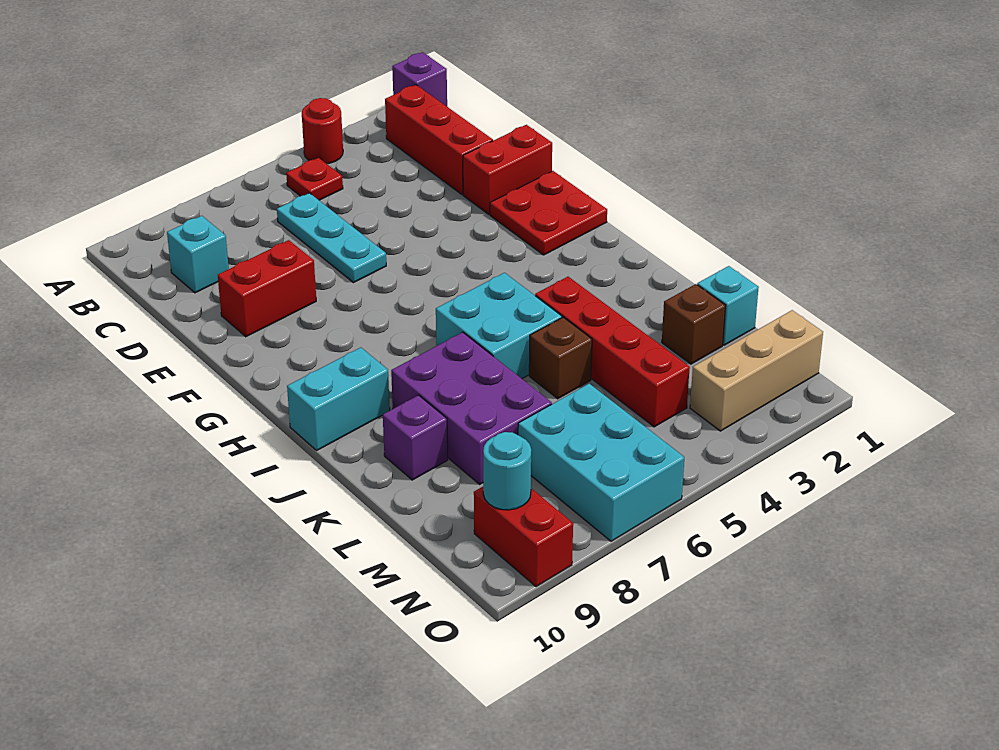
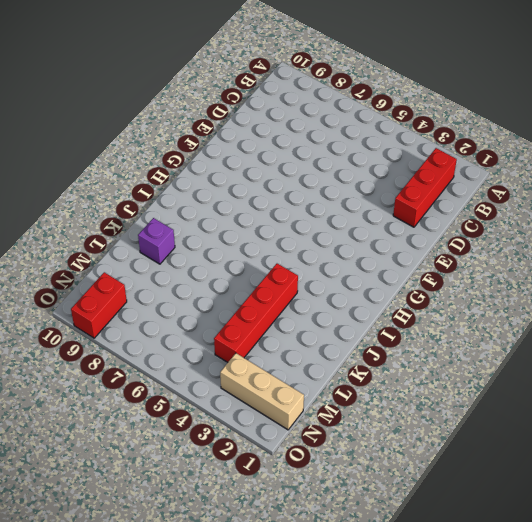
none -> purple brick A1 level 1
none -> red round brick A4 level 1
none -> red plate B5 level 1

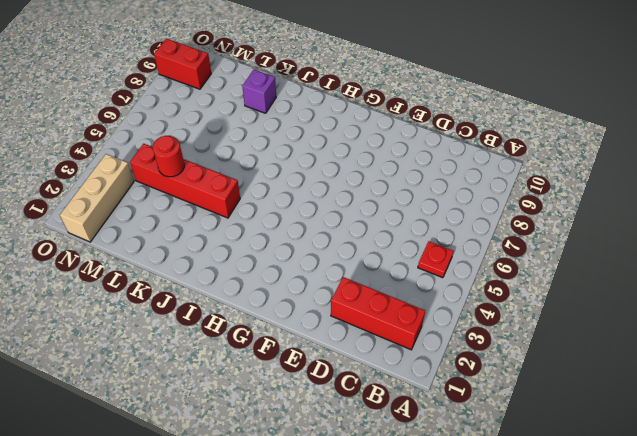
red round brick L4 level 2 -> red round brick A4 level 1
none -> purple brick A1 level 1
none -> cyan plate C6:E6 level 1
none -> cyan brick C9 level 1

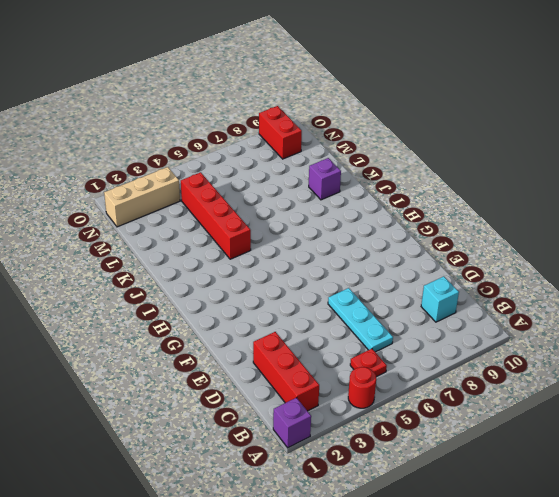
none -> red brick E1:E2 level 1
none -> red brick E8:E9 level 1
none -> red plate F1:G2 level 1

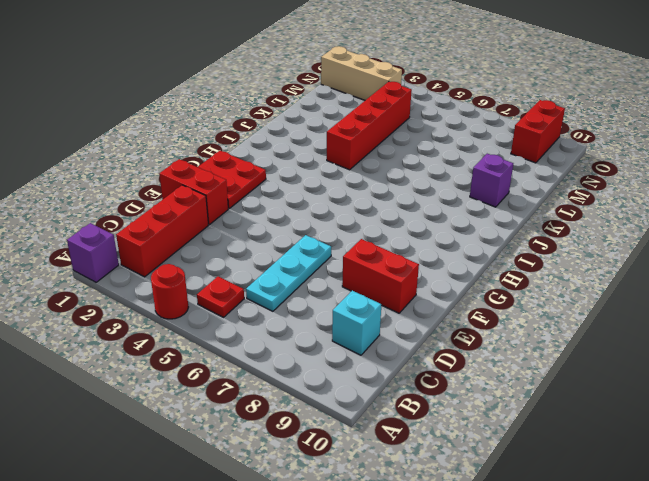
none -> cyan brick I5:J6 level 1
none -> cyan brick I9:I10 level 1
none -> purple brick J7:L8 level 1

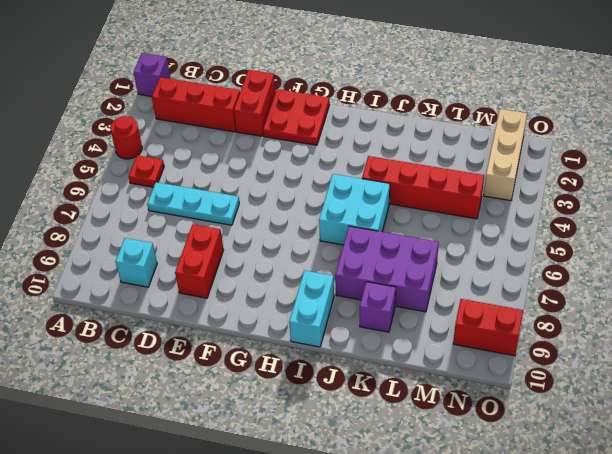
none -> brown brick K5 level 1
none -> cyan brick L1 level 1
none -> brown brick L2 level 1

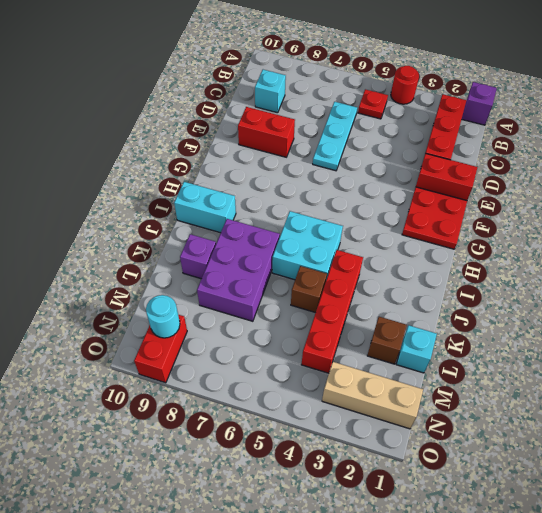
none -> cyan brick M6:O7 level 1

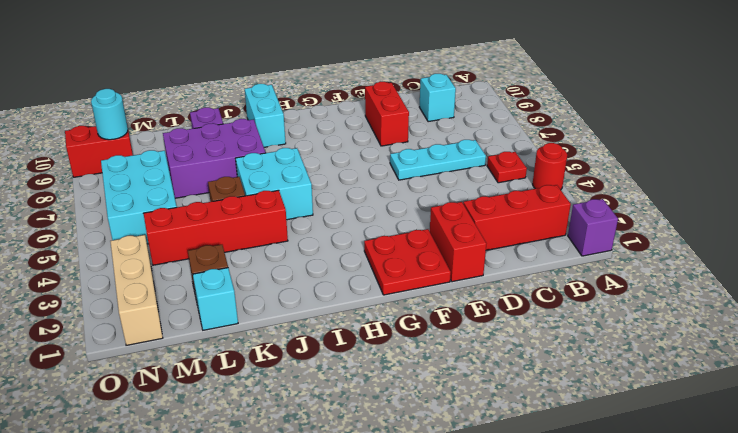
cyan brick M5:N7 level 1 -> cyan brick M6:O7 level 1

